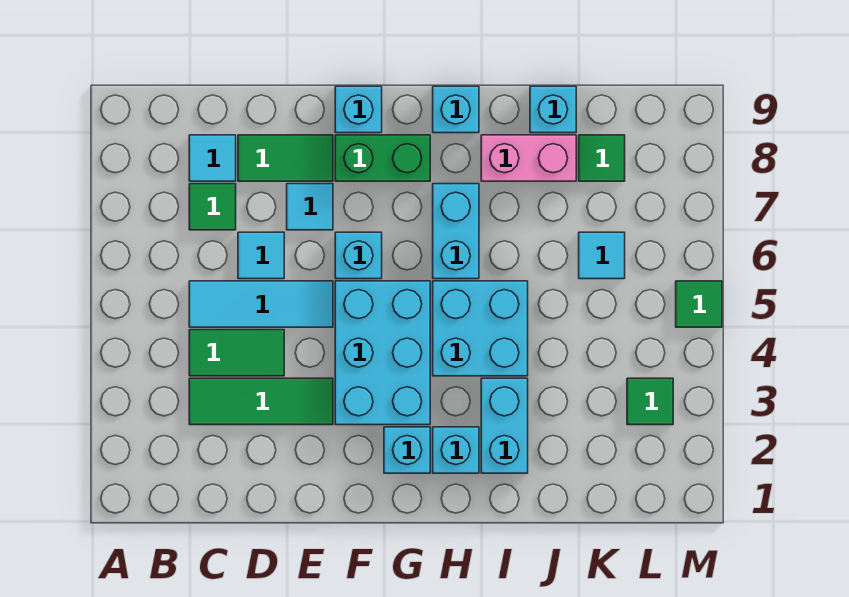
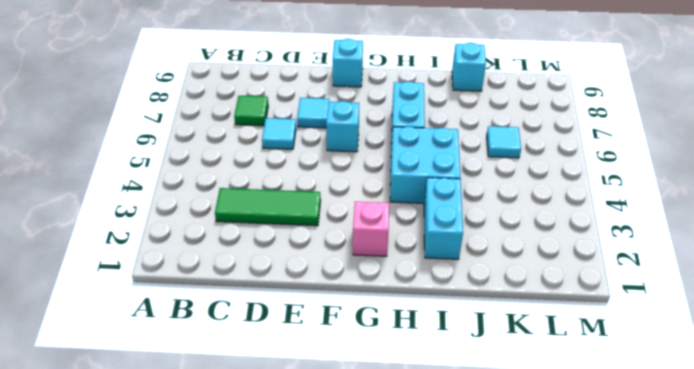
pink brick G2 level 1 -> cyan brick G2 level 1
none -> green tile C4:D4 level 1
none -> cyan tile C5:E5 level 1
none -> cyan tile C8 level 1

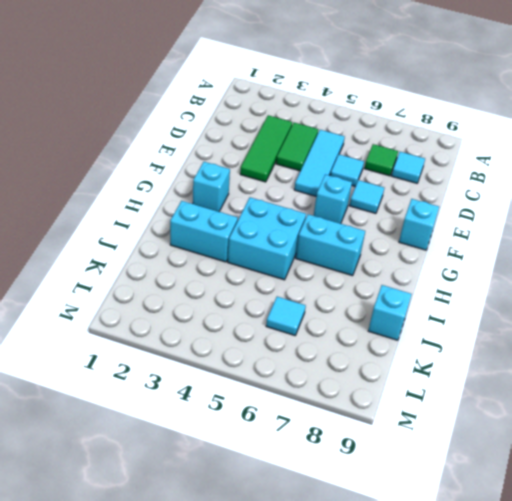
none -> green tile D8:E8 level 1
none -> cyan brick F3:G5 level 1
none -> green brick F8:G8 level 1

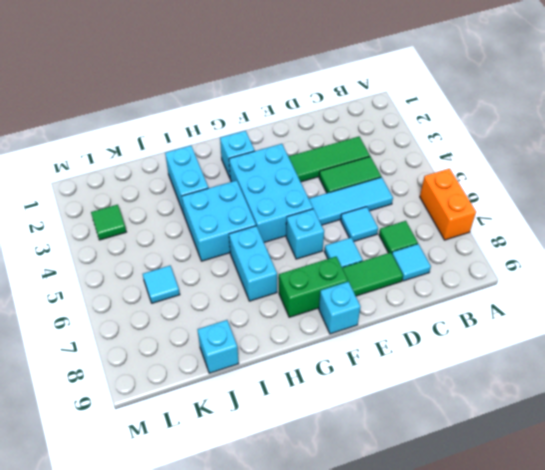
orange brick A6:A7 level 1 -> none
none -> cyan brick H2 level 1
none -> cyan brick H9 level 1
none -> pink brick I8:J8 level 1

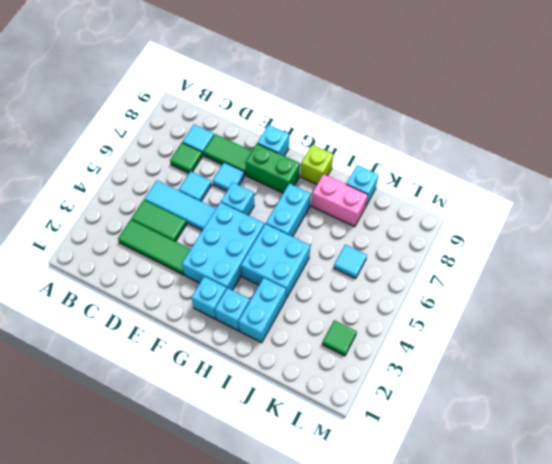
lime brick H9 level 1 -> cyan brick H9 level 1
none -> green tile K8 level 1
none -> green tile M5 level 1

